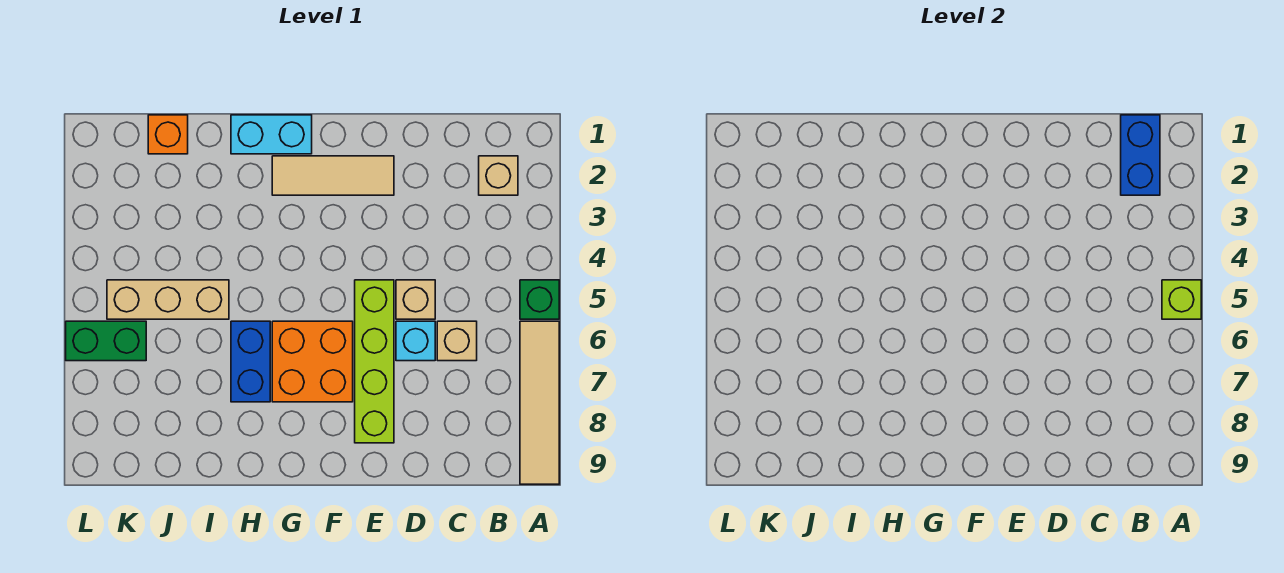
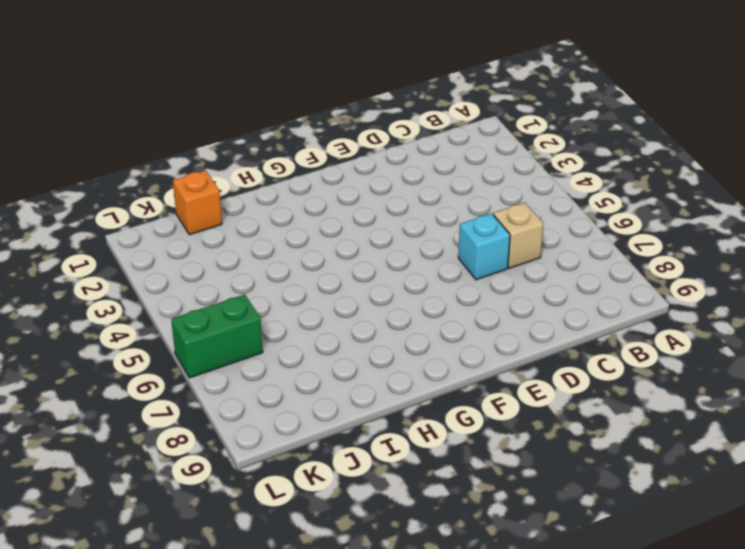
none -> green brick A5 level 1
none -> tan tile A6:A9 level 1
none -> tan brick B2 level 1

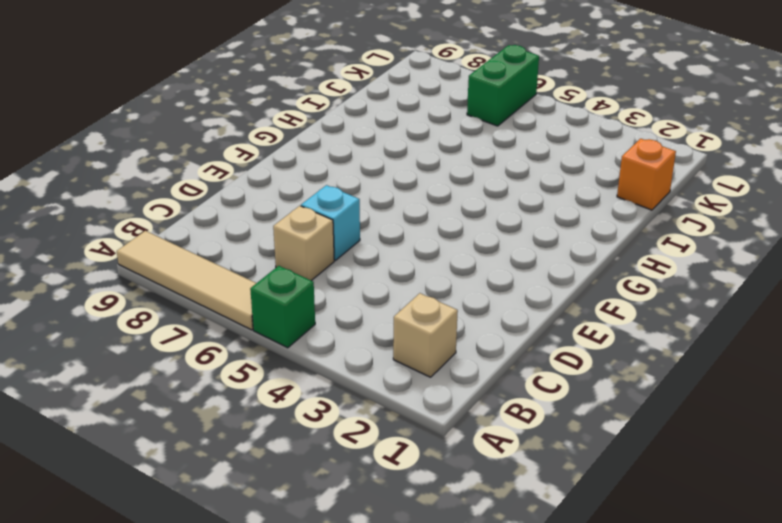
none -> tan brick D5 level 1
none -> tan tile E2:G2 level 1
none -> lime brick E5:E8 level 1

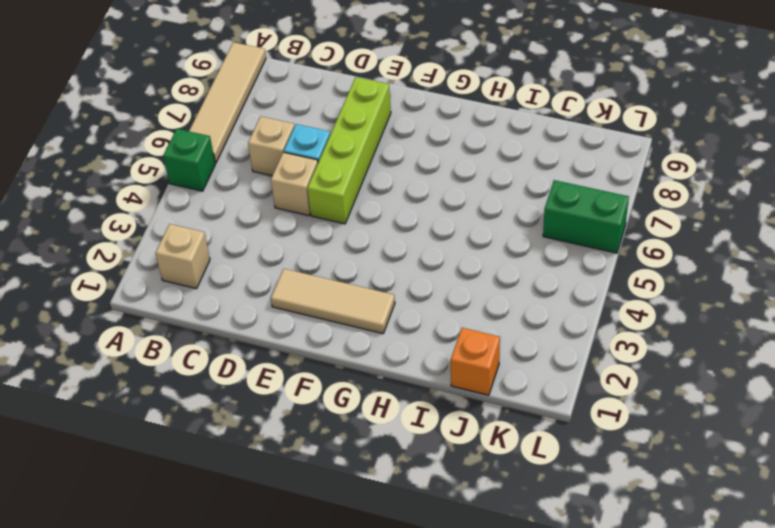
none -> orange brick F6:G7 level 1
none -> cyan brick G1:H1 level 1
none -> blue brick H6:H7 level 1

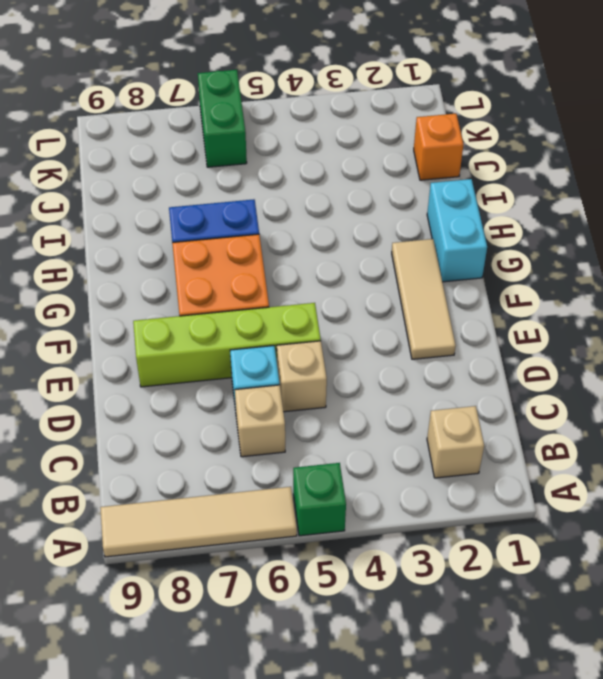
none -> tan brick I5:K5 level 1
none -> lime brick A5 level 2
none -> blue brick B1:B2 level 2

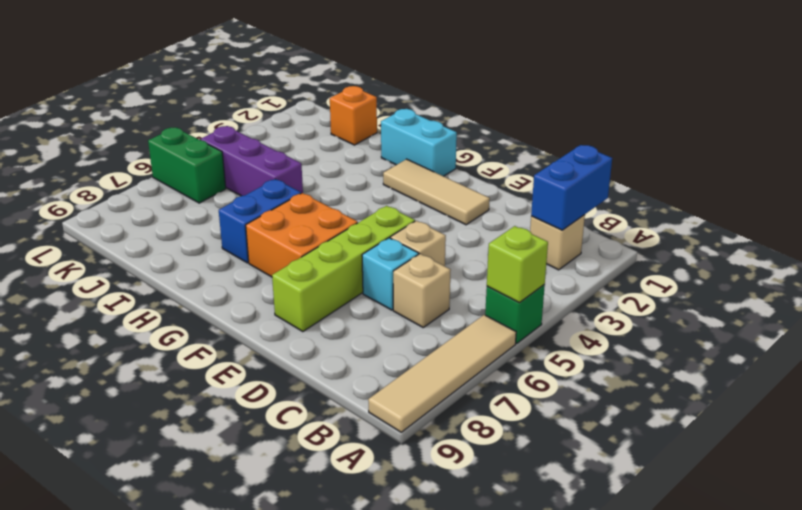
purple brick I5:K5 level 1 -> tan brick I5:K5 level 1

